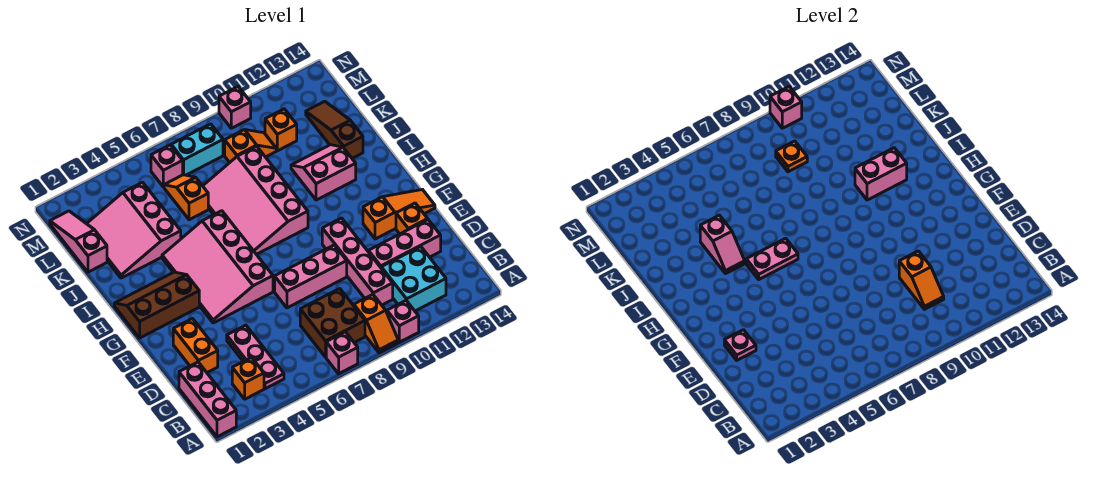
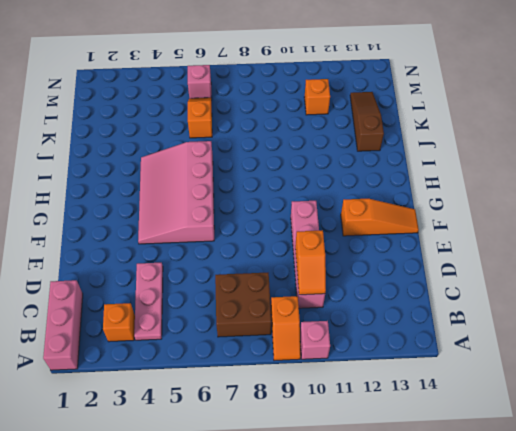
none -> pink brick A7 level 1
none -> cyan brick B11:C12 level 1
none -> orange brick D2:E2 level 1
none -> pink brick D11:D13 level 1

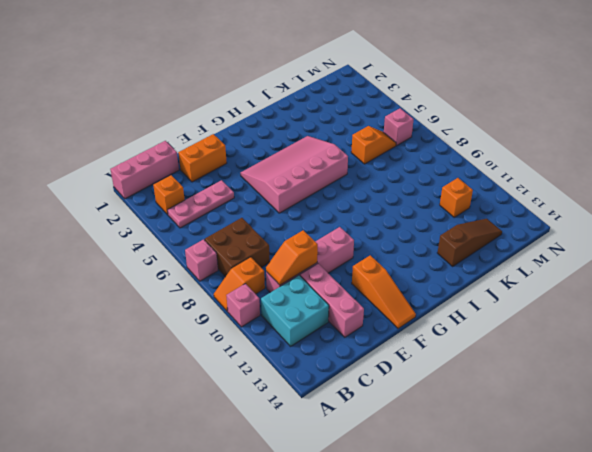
none -> pink brick E7:E9 level 1
none -> orange brick E13 level 1
none -> brown slope G1:H3 level 1 top G
none -> pink slope H7:K9 level 1 top 9

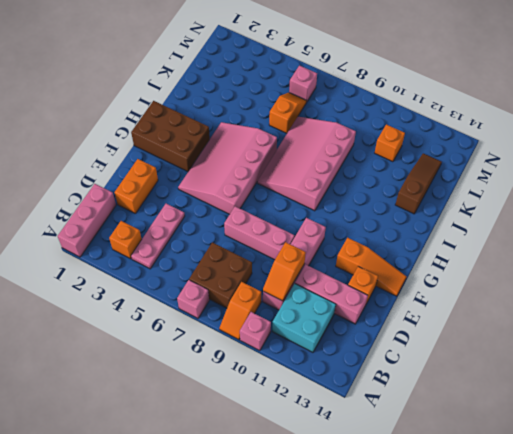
brown brick G1:H3 level 1 -> brown slope G1:H3 level 1 top G
none -> pink slope I11:J12 level 1 top I
none -> pink slope J2:L4 level 1 top 4
none -> pink slope K1:M1 level 1 top K
none -> orange slope L9:L10 level 1 top 9

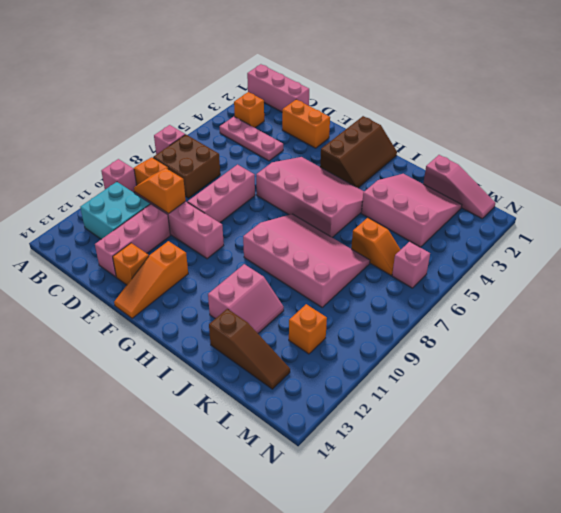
none -> orange slope L9:L10 level 1 top 9
none -> cyan brick M7:M8 level 1
none -> pink brick N10 level 1
none -> pink plate E2 level 2

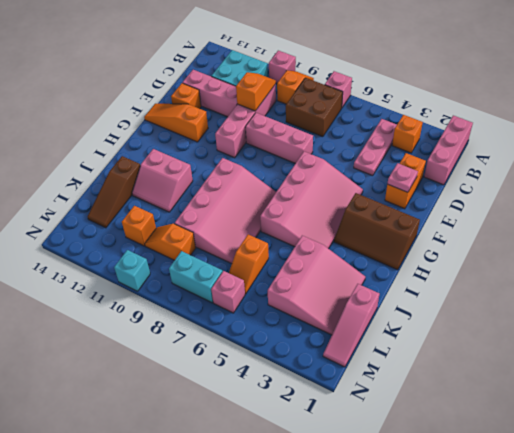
cyan brick N10 level 1 -> pink brick N10 level 1
none -> pink plate H5:H6 level 2
none -> pink slope I4:J4 level 2 top J
none -> pink brick I11:I12 level 2
none -> orange plate L9 level 2

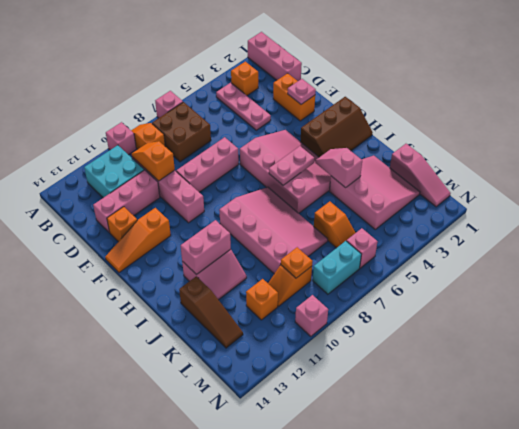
none -> pink brick N10 level 2

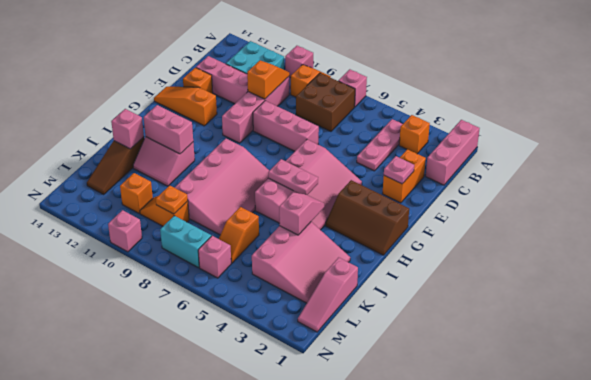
pink brick J13 level 2 -> pink brick N10 level 2

